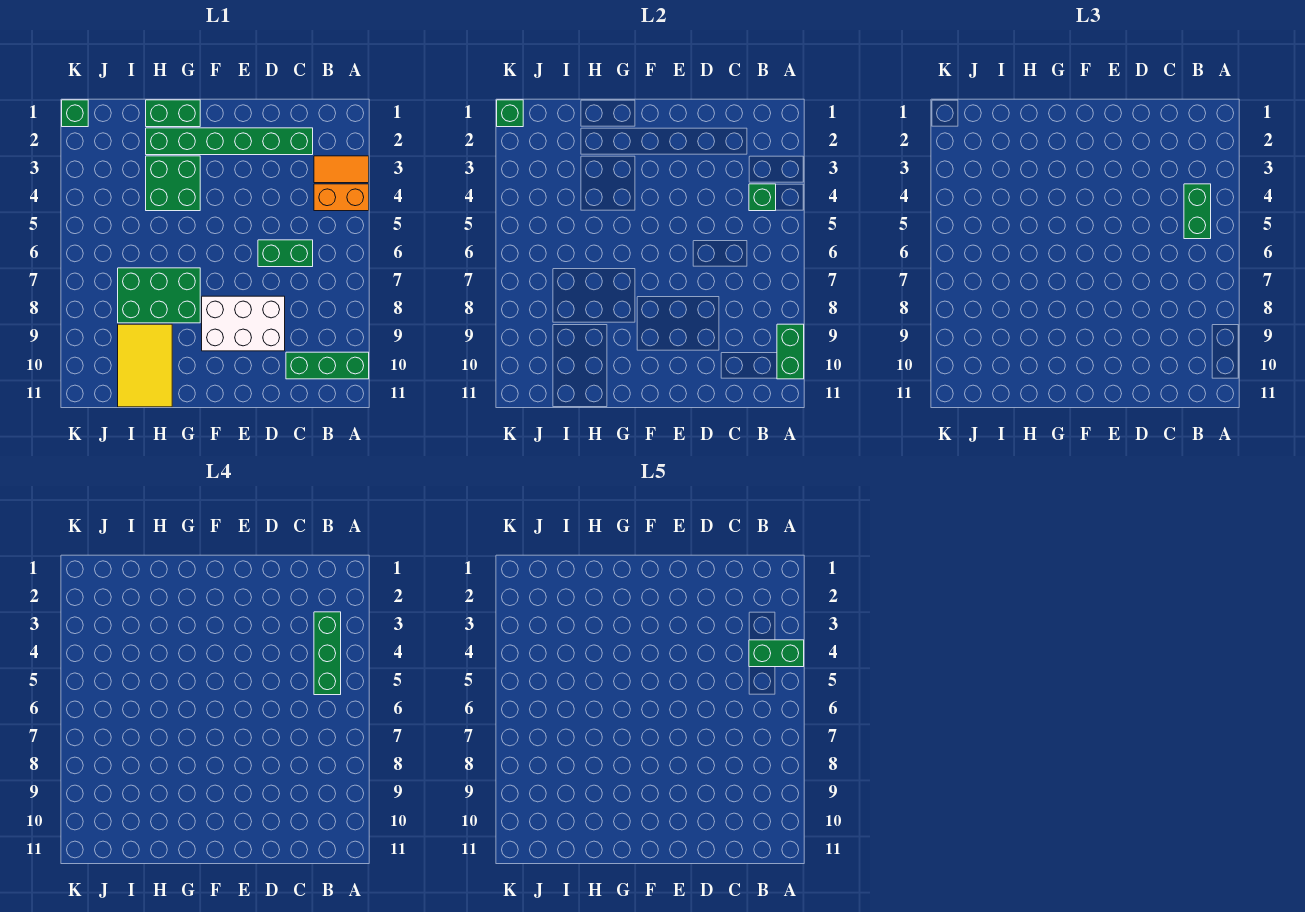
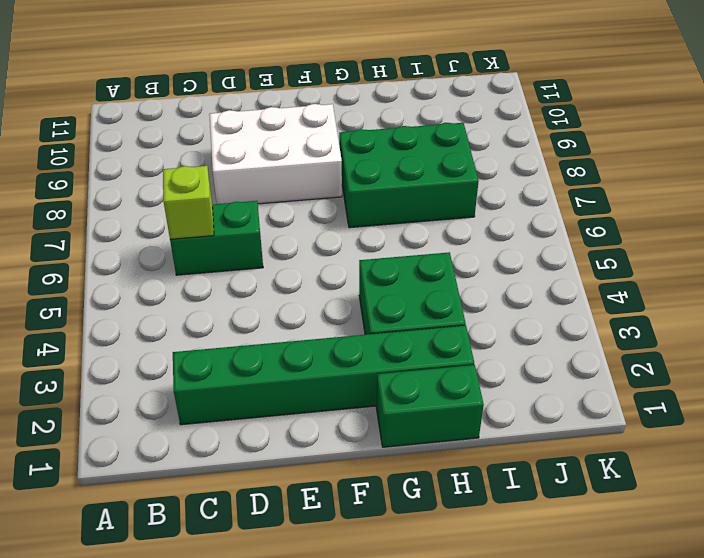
lime brick C6 level 2 -> none
none -> orange tile A3:B3 level 1
none -> orange brick A4:B4 level 1
none -> green brick A10:C10 level 1

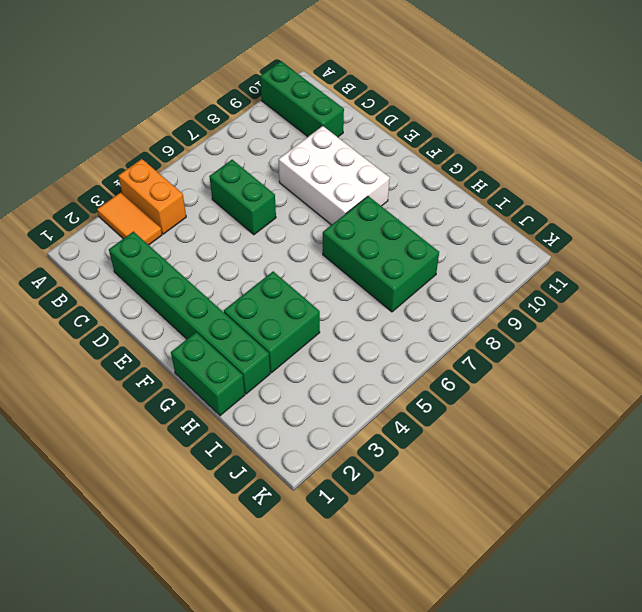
none -> yellow tile H9:I11 level 1
none -> green brick K1 level 1
none -> green brick A9:A10 level 2

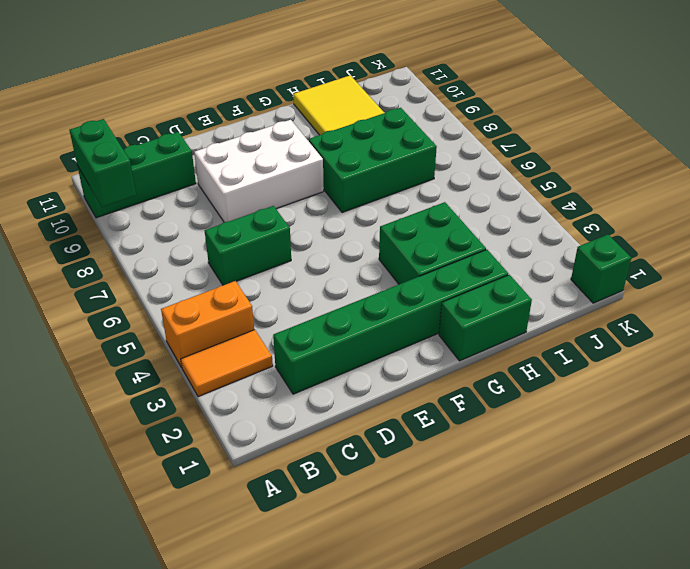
none -> green brick B4 level 2
none -> green brick K1 level 2
none -> green brick B4:B5 level 3

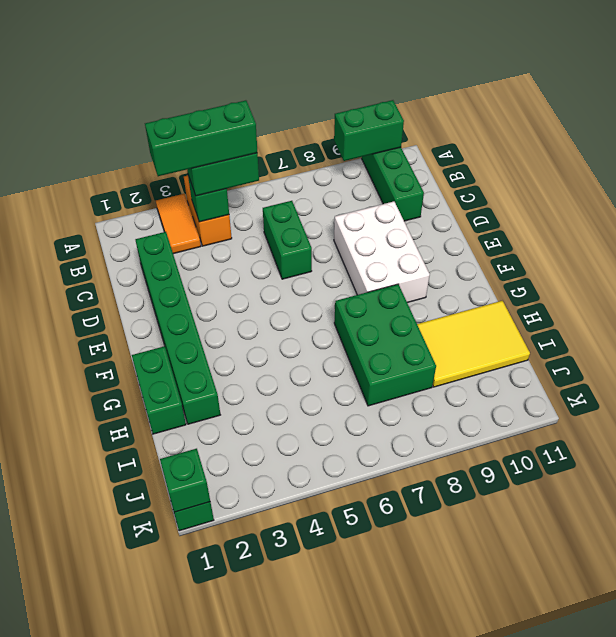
none -> green brick G3:H4 level 1
none -> green brick A4:B4 level 5

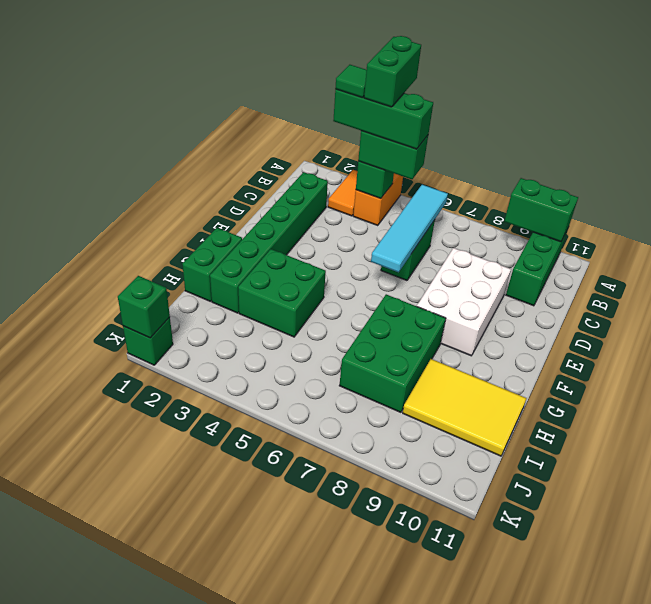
green tile B3 level 5 -> none
cyan tile B6:E6 level 2 -> none

